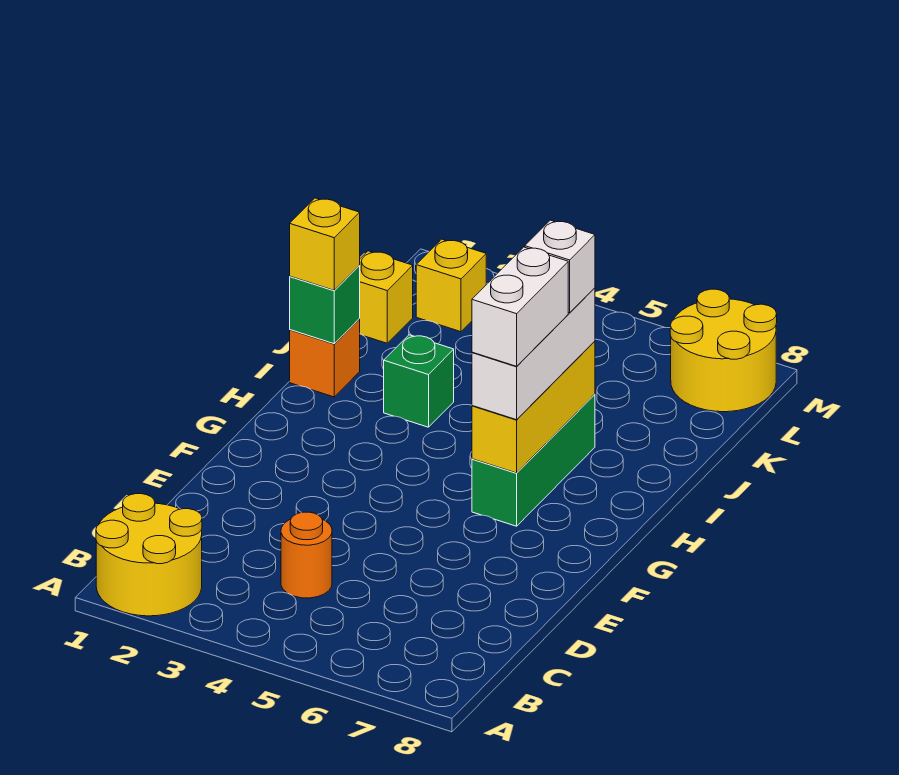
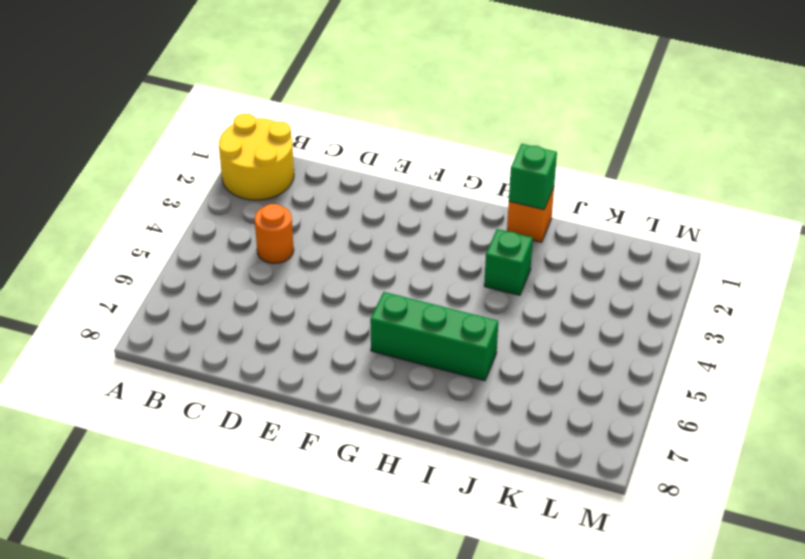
none -> yellow brick K1 level 1
none -> yellow brick L2 level 1
none -> yellow round brick L7:M8 level 1

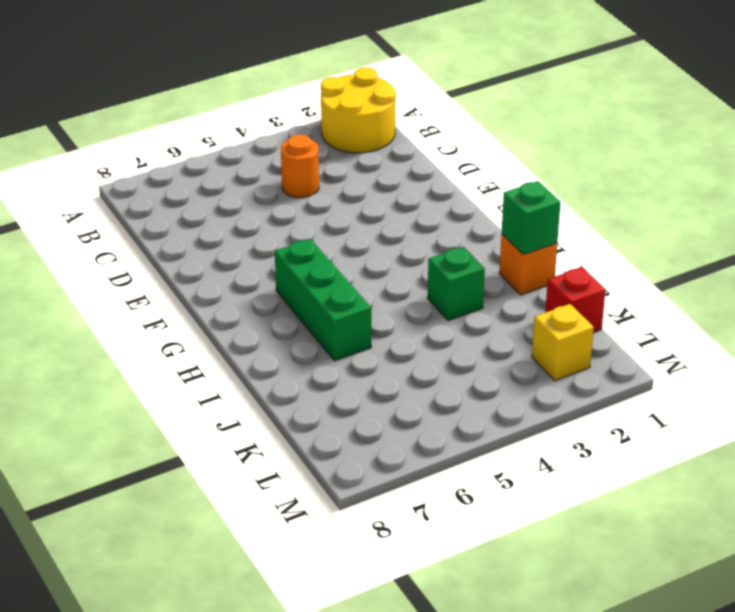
red brick K1 level 1 -> yellow brick K1 level 1
none -> yellow round brick L7:M8 level 1
none -> yellow brick G6:I6 level 2
none -> white brick G6:I6 level 3

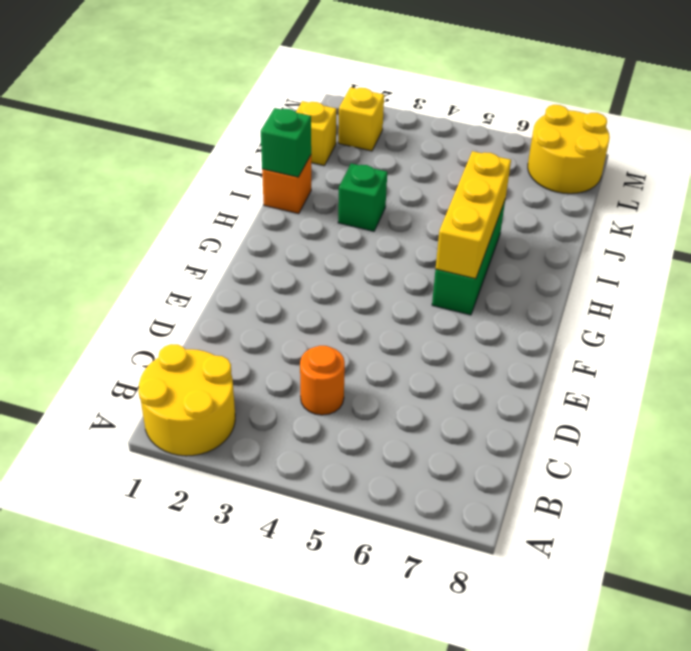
none -> white brick G6:I6 level 3
none -> yellow brick I1 level 3
none -> white brick G6:H6 level 4

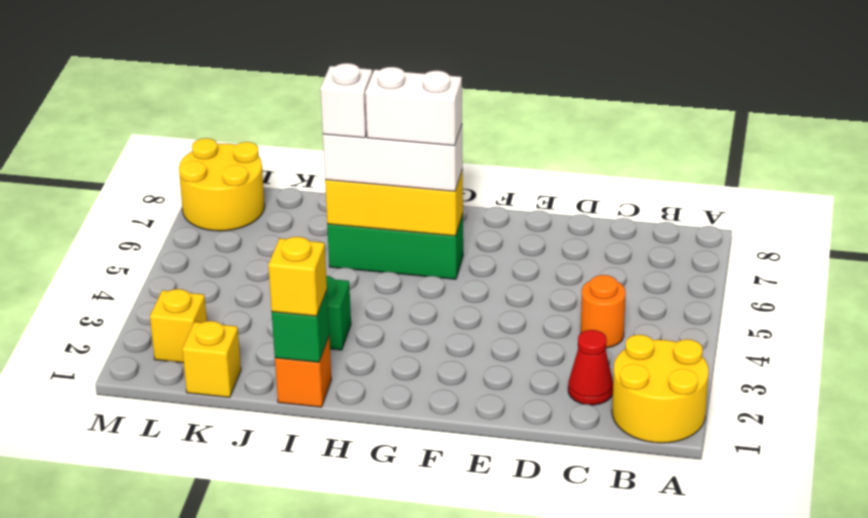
red cone C2 level 1 -> none

